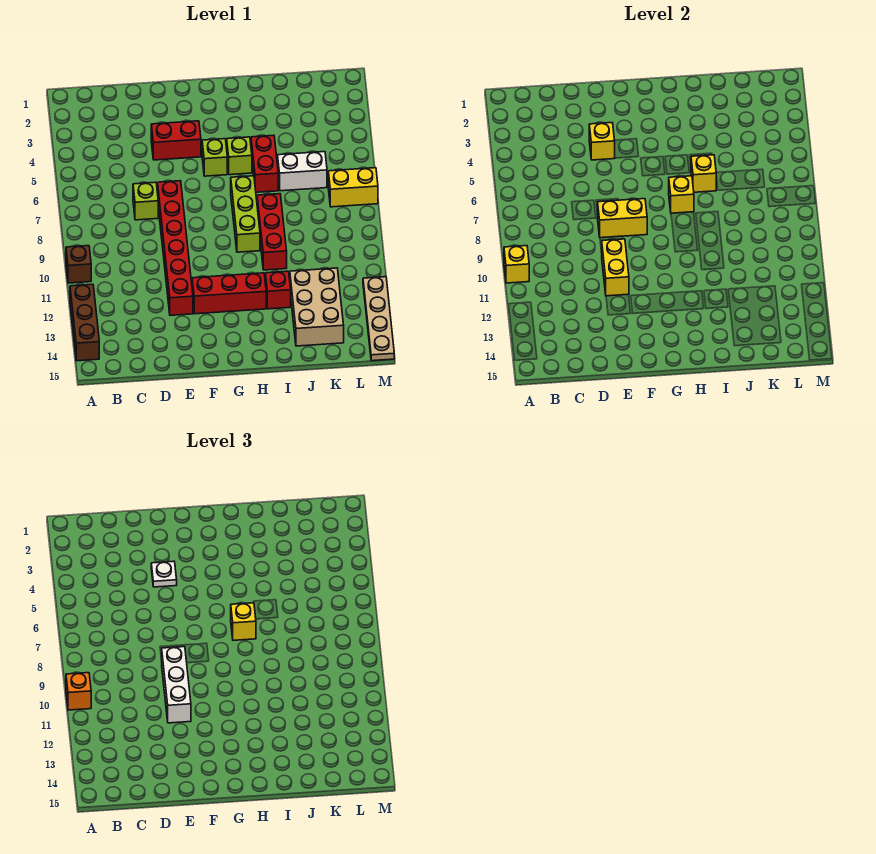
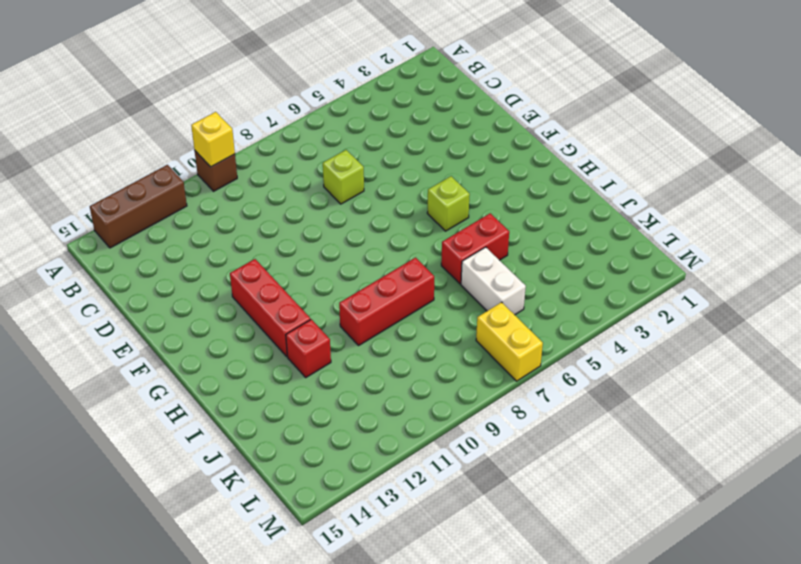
none -> red brick E4:F4 level 1
none -> red brick E7:E12 level 1
none -> lime brick H5 level 1

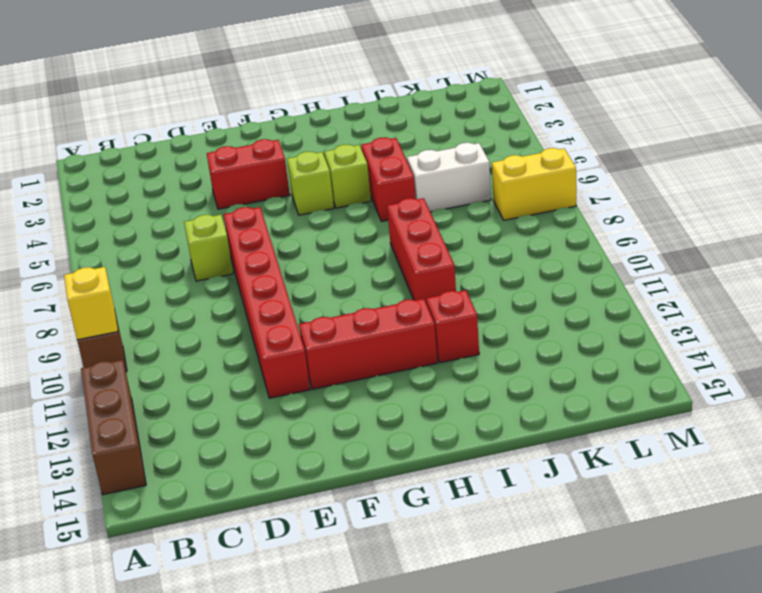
none -> lime brick H7:H9 level 1
none -> tan brick J12:K14 level 1
none -> tan plate M12:M15 level 1

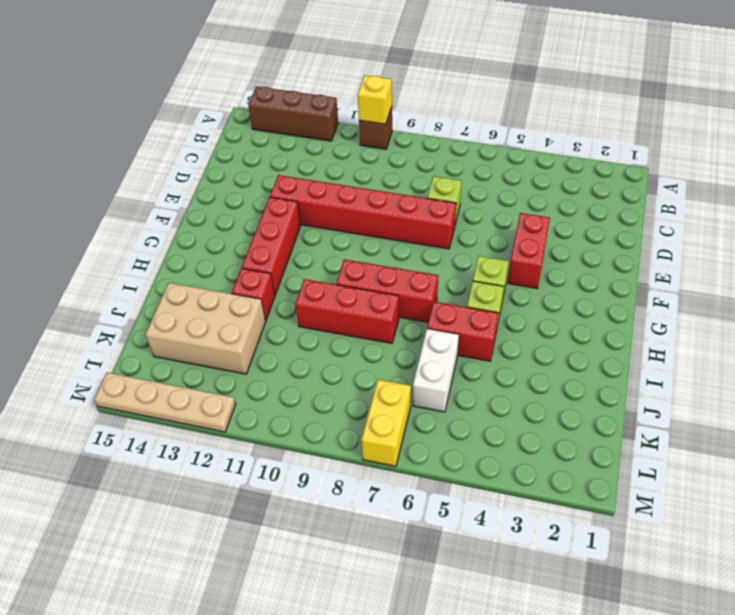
red brick H7:H9 level 1 -> lime brick H7:H9 level 1
none -> yellow brick E4 level 2
none -> yellow brick E8:F8 level 2
none -> yellow brick E10:E11 level 2

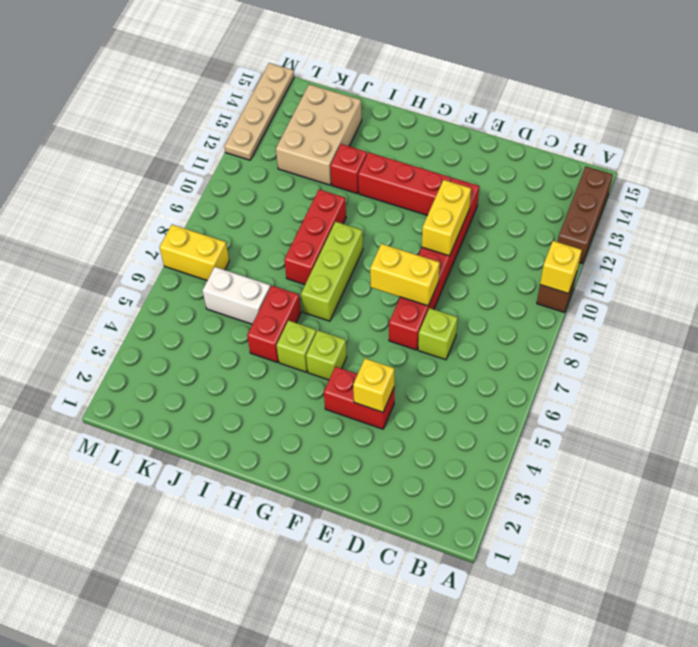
none -> yellow brick H7 level 2
none -> yellow brick I6 level 2
none -> orange brick A10 level 3

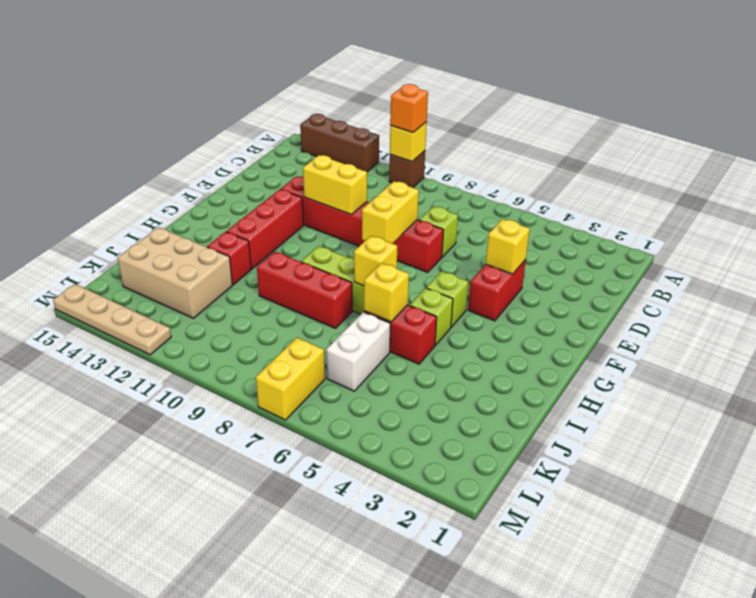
none -> white plate E4 level 3
none -> white brick E9:E11 level 3
none -> yellow brick H7 level 3

